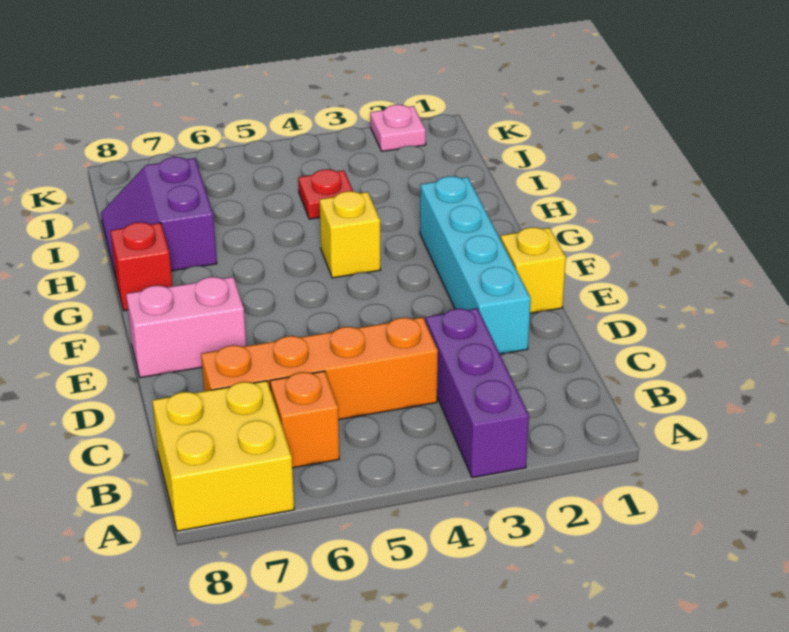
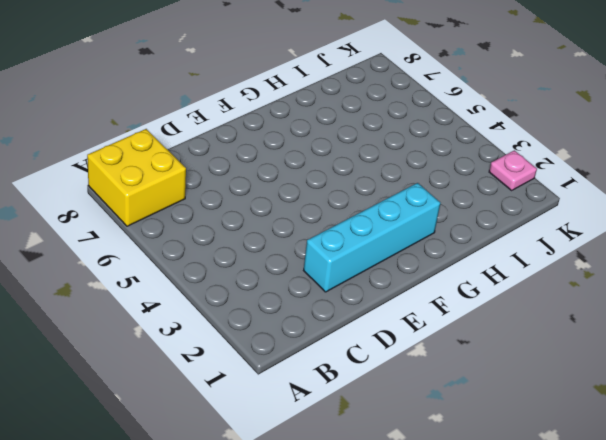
none -> purple brick A3:C3 level 1
none -> orange brick B6 level 1
none -> orange brick C4:C7 level 1

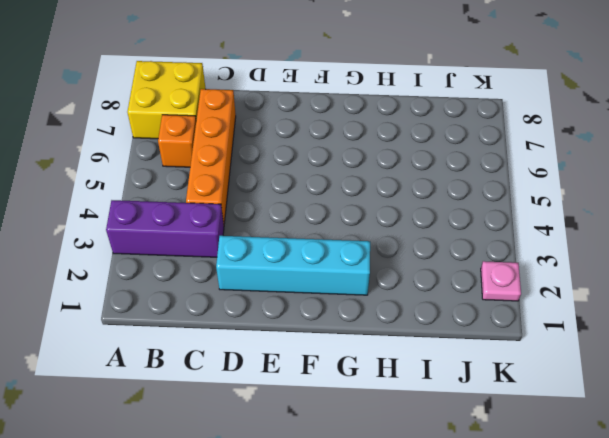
none -> yellow brick E1 level 1
none -> pink brick E7:E8 level 1
none -> yellow brick G4 level 1

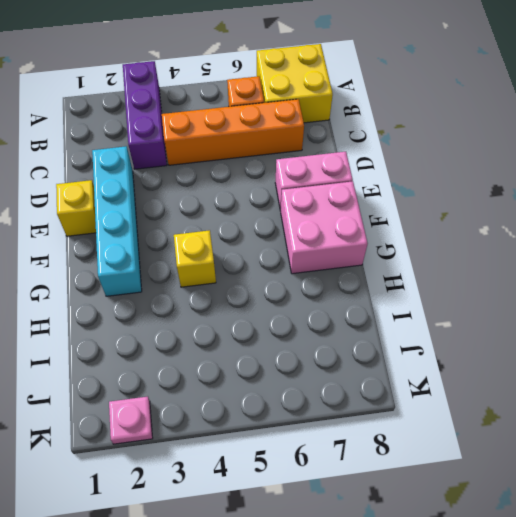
pink brick F7:G8 level 1 -> red brick G8 level 1
none -> purple slope H7:I8 level 1 top 7
none -> red plate I4 level 1

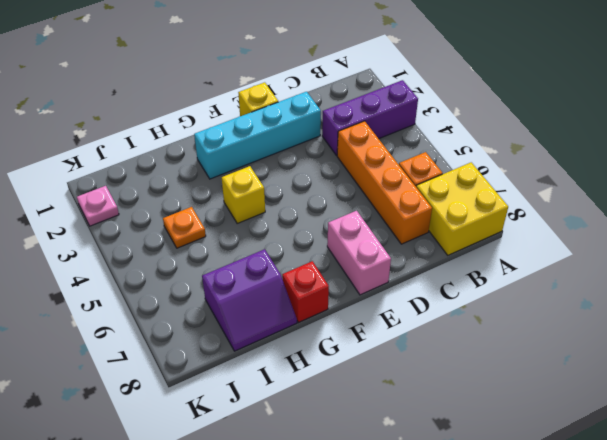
orange plate I4 level 1 -> red plate I4 level 1

